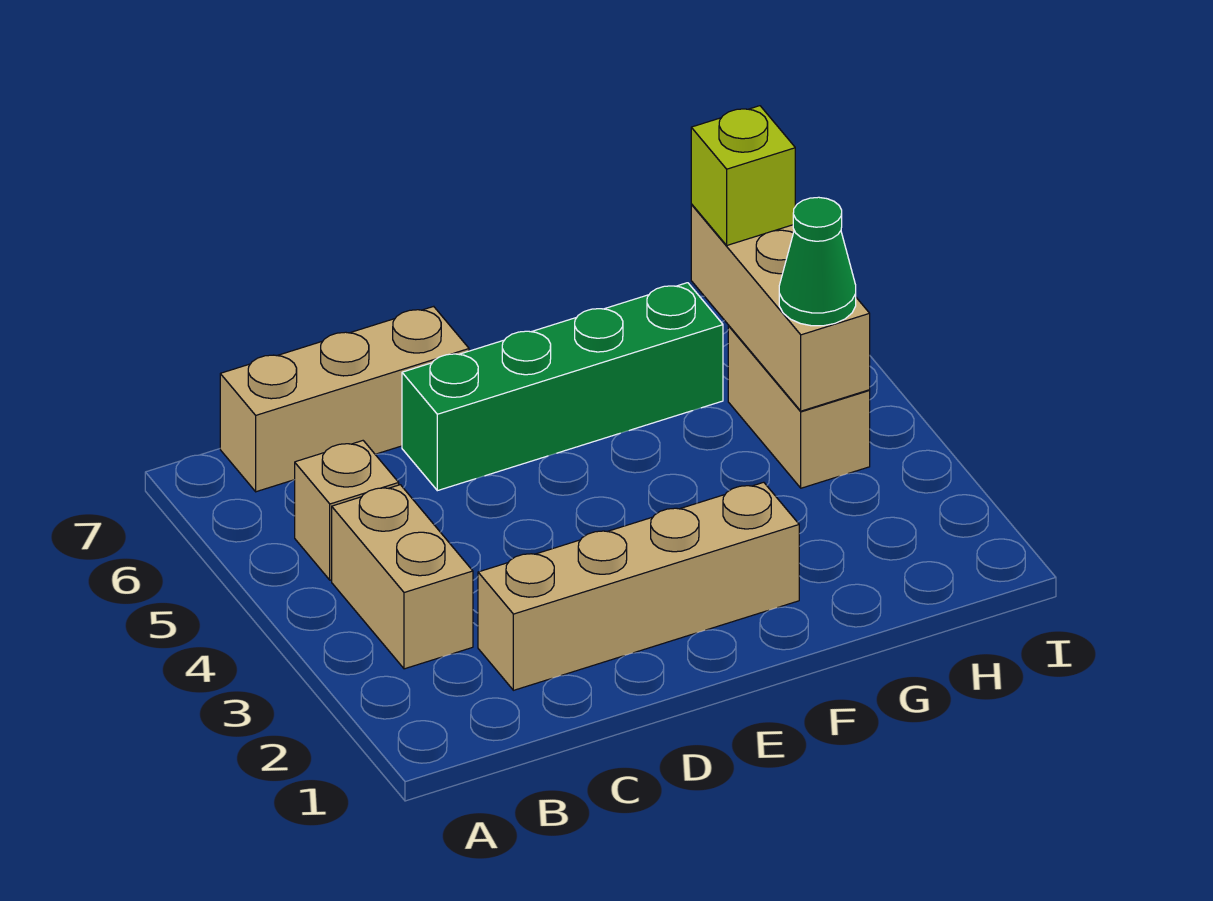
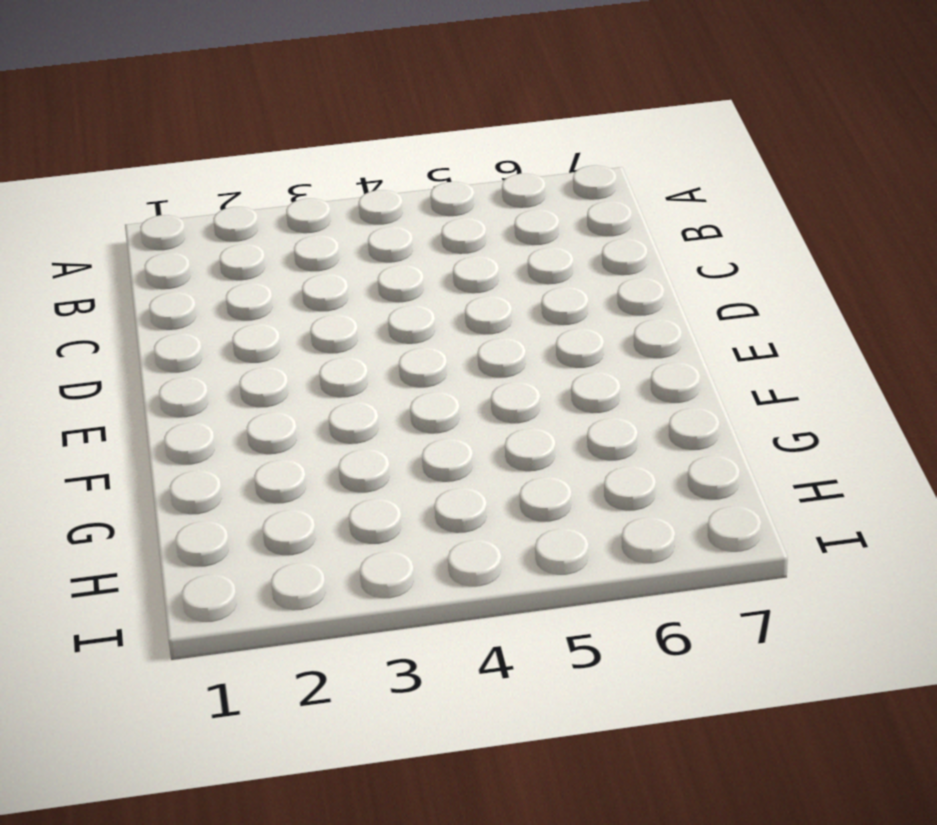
none -> tan brick B3:B4 level 1
none -> tan brick B5 level 1

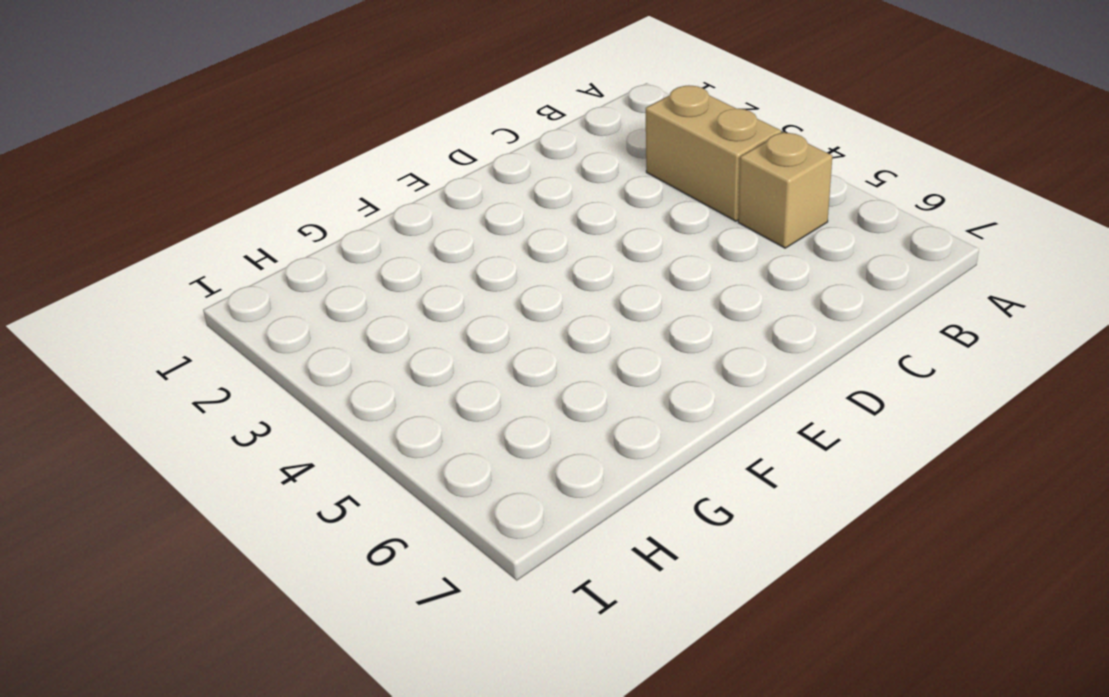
none -> tan brick B7:D7 level 1
none -> tan brick C2:F2 level 1

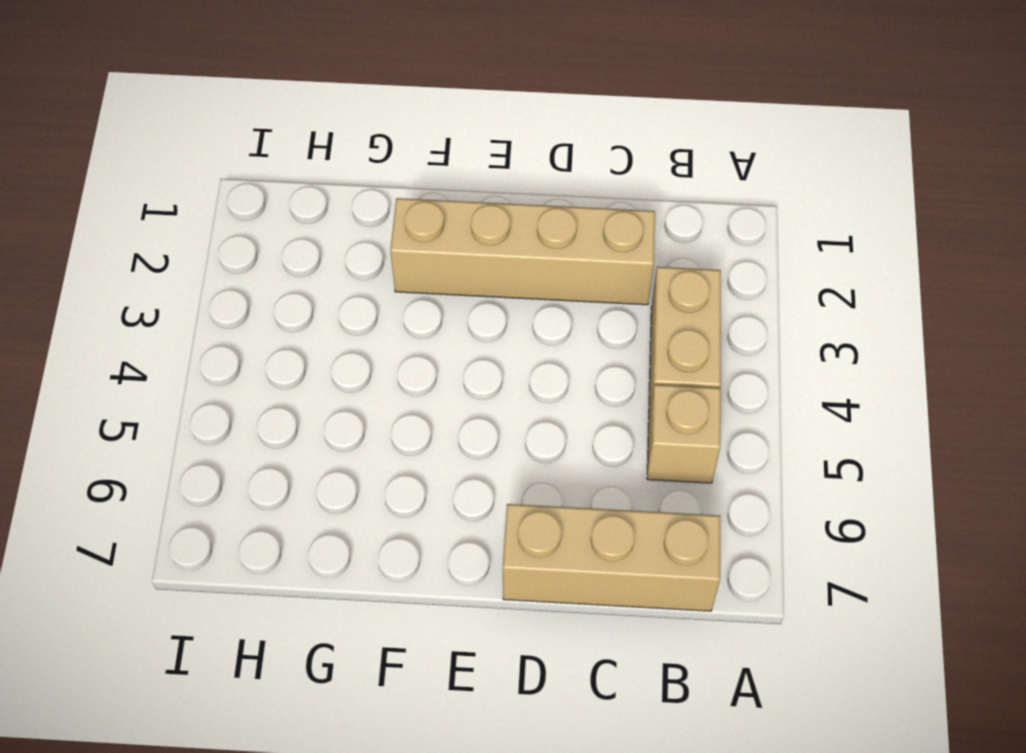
none -> green brick D6:G6 level 1
none -> tan brick H4:H5 level 1

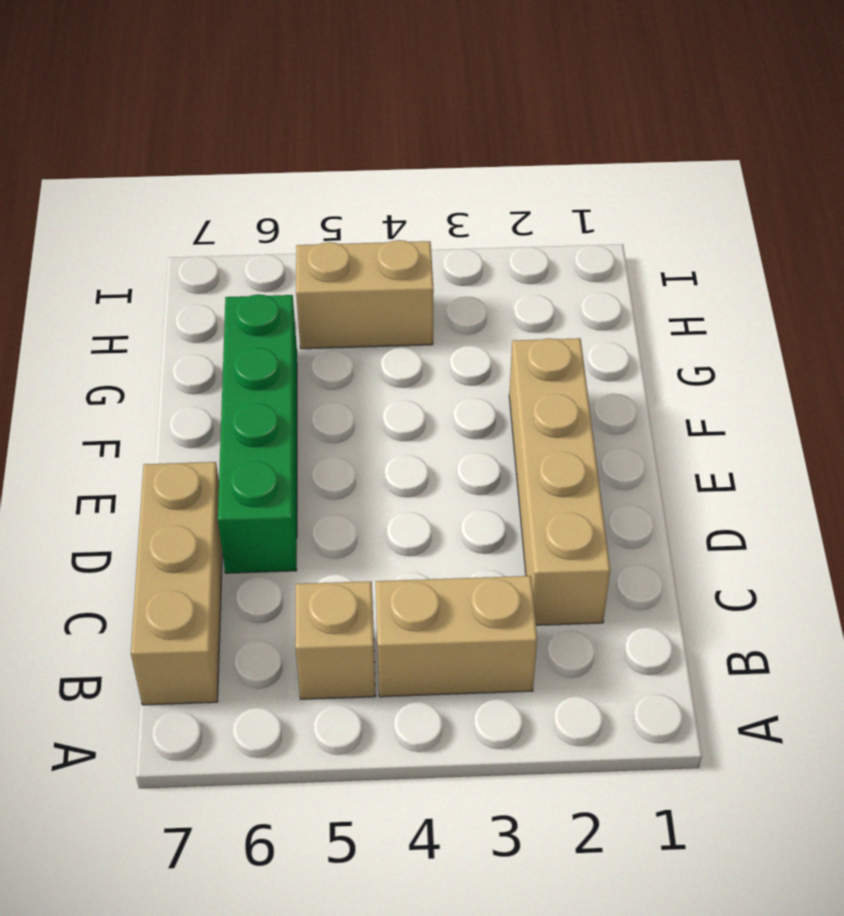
none -> tan brick H4:H6 level 2
none -> green cone H4 level 3

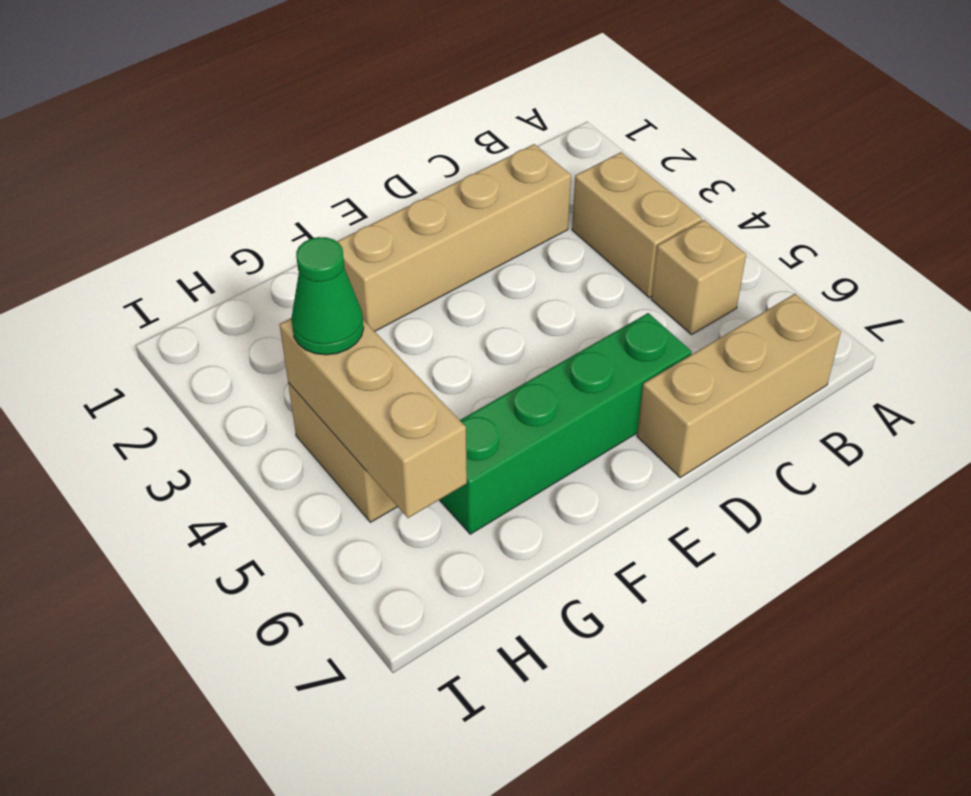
none -> lime brick H6 level 3

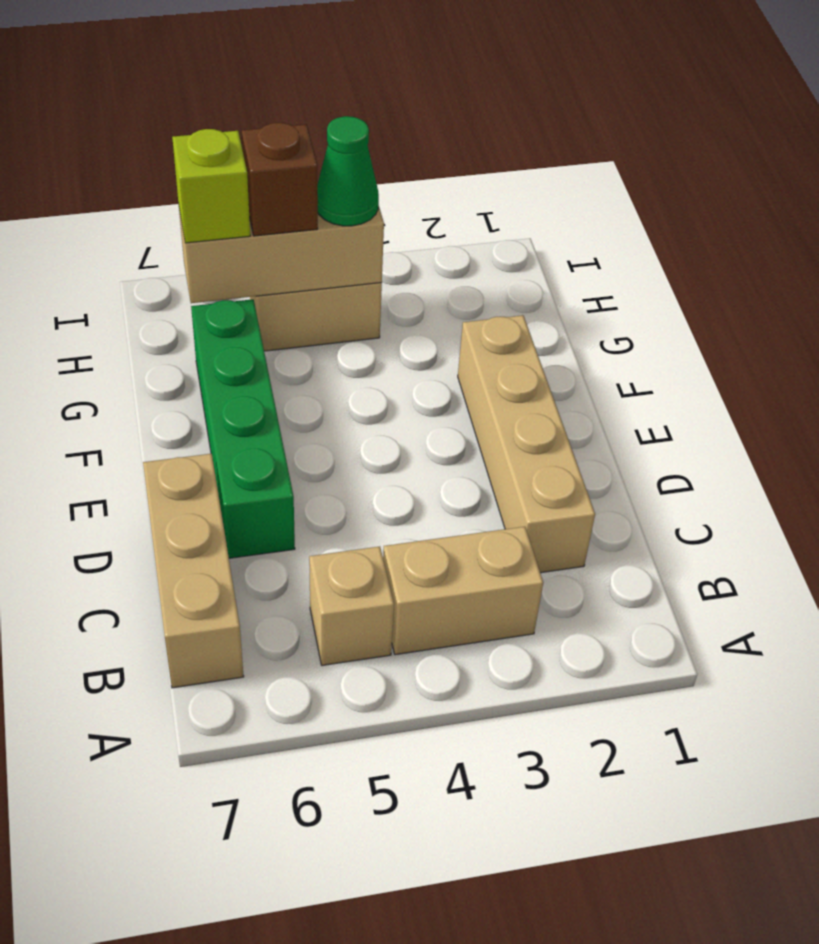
brown brick H5 level 3 -> none

